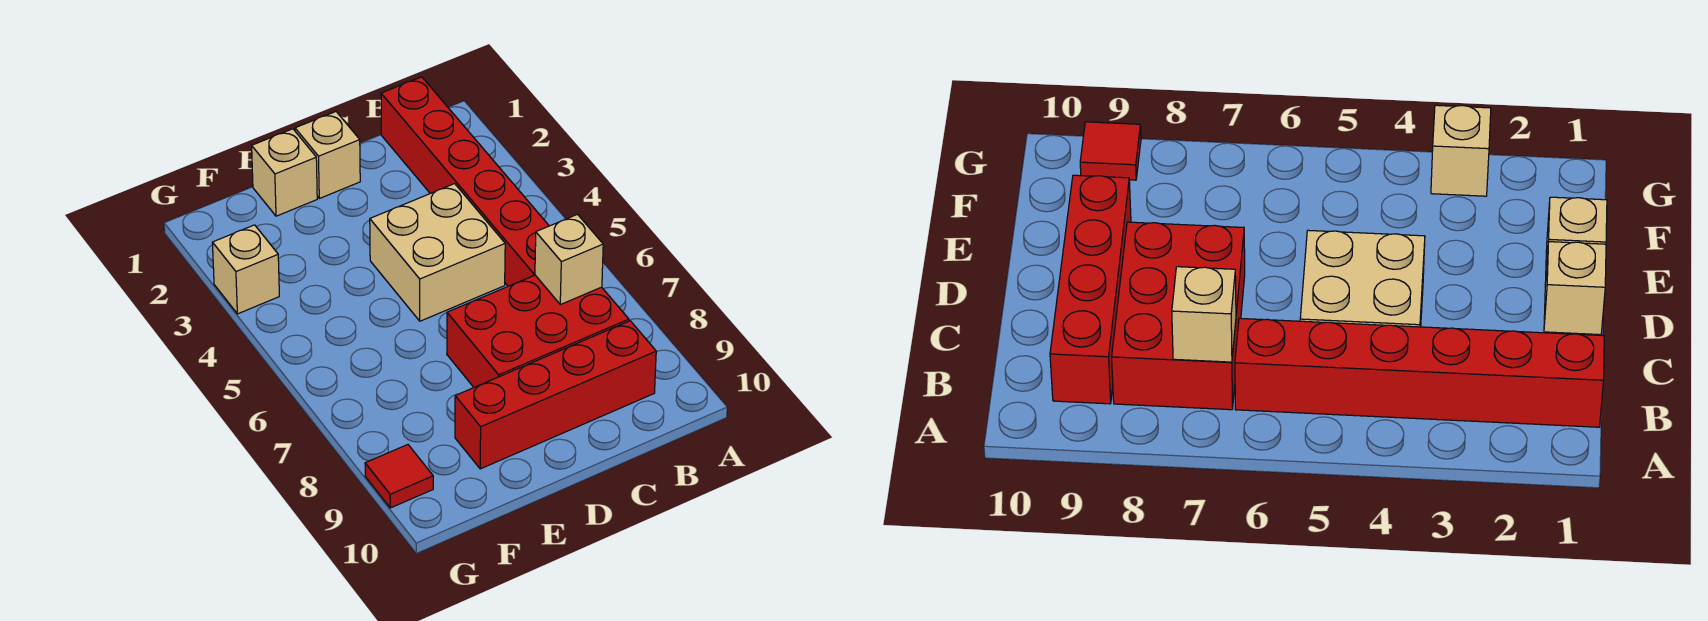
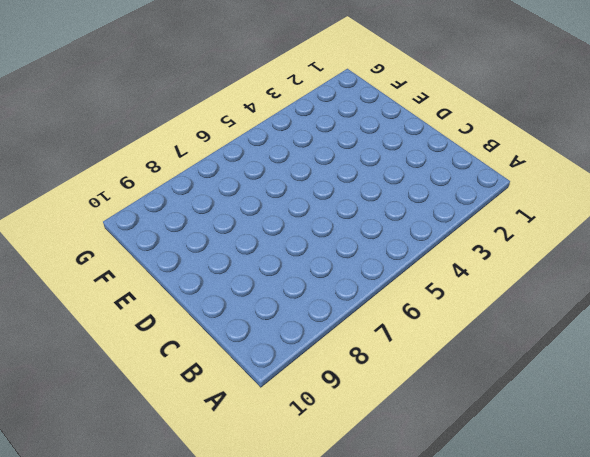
none -> red brick B1:B6 level 1
none -> red brick B7:D8 level 1

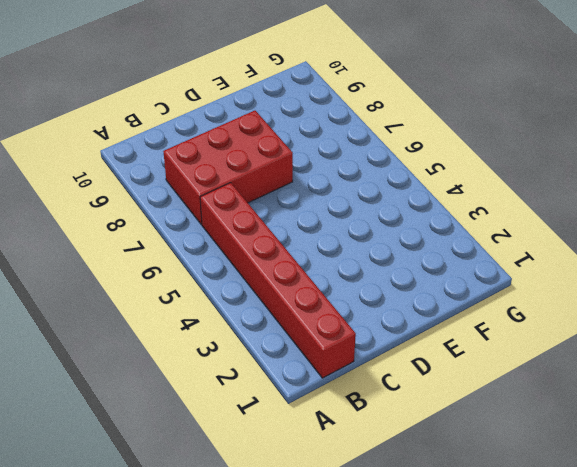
none -> red brick B9:E9 level 1
none -> tan brick C4:D5 level 1

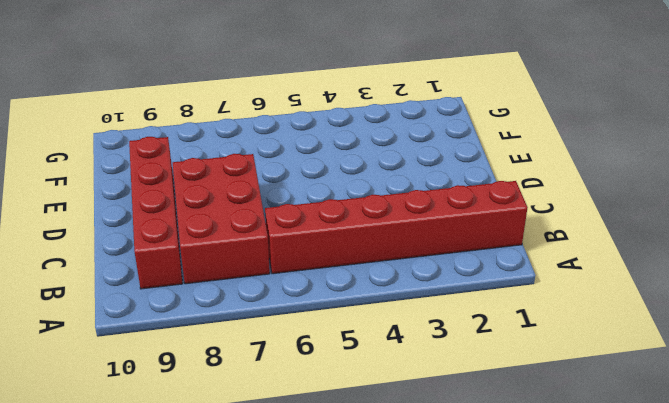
none -> tan brick C4:D5 level 1
none -> tan brick D1 level 1

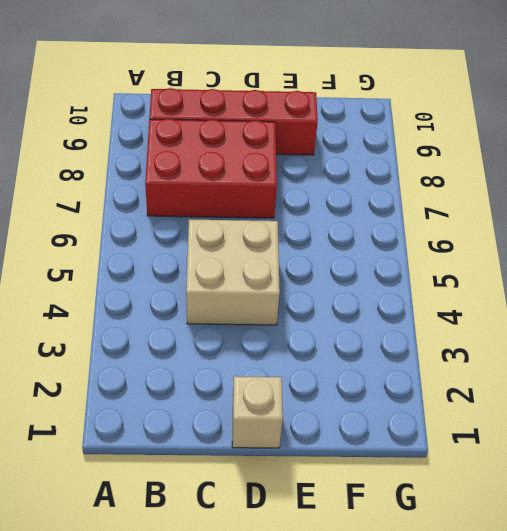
none -> red brick B1:B6 level 1
none -> tan brick E1 level 1

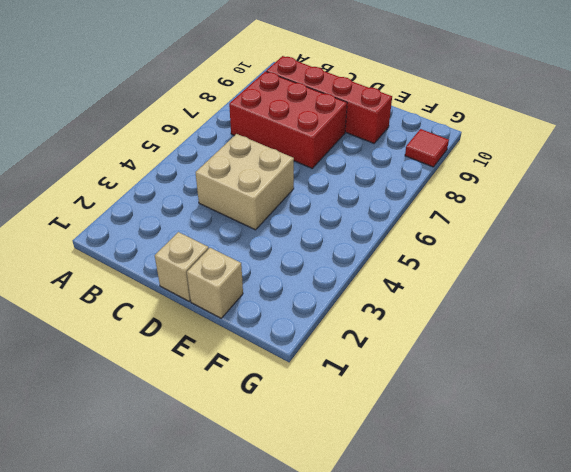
none -> red brick B1:B6 level 1
none -> tan brick G3 level 1

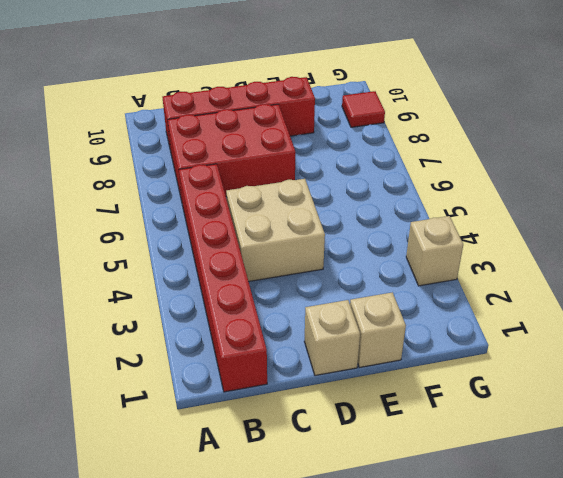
none -> tan brick B7 level 2

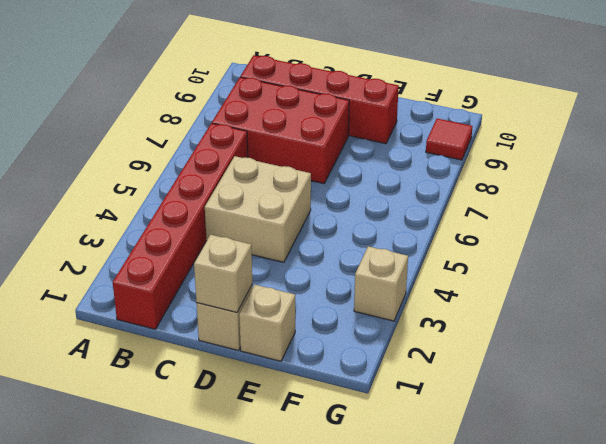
tan brick D1 level 2 -> tan brick B7 level 2

